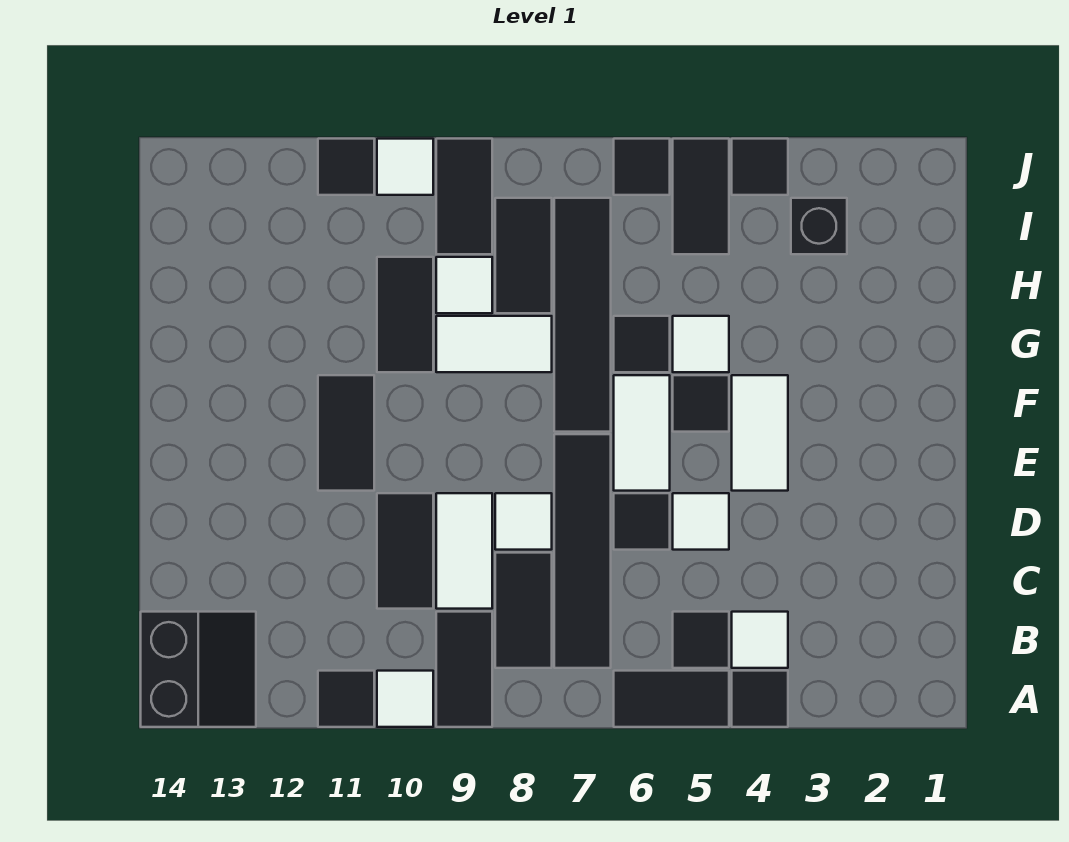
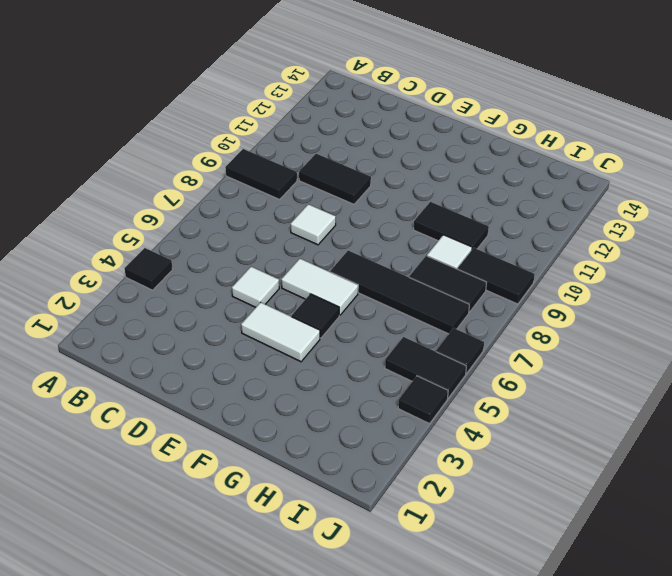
none -> black tile A5:A6 level 1
none -> white tile A10 level 1
none -> black tile A11 level 1
none -> black slope A13:B14 level 1 top 14

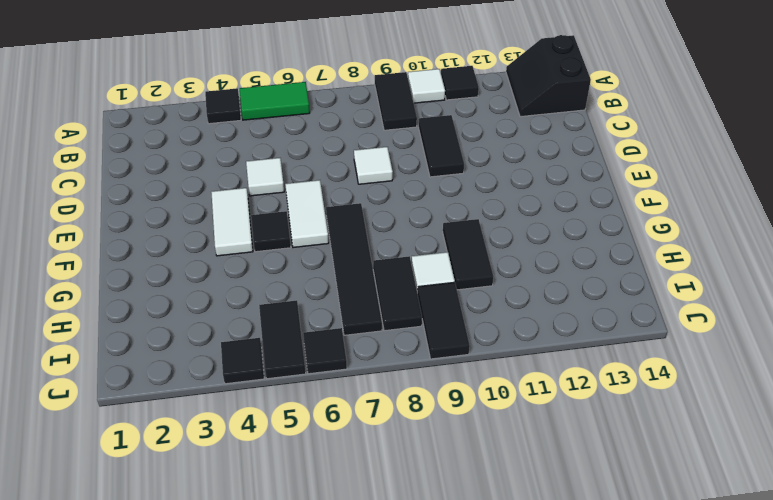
green tile A5:A6 level 1 -> black tile A5:A6 level 1
none -> white tile B4 level 1
none -> black tile B5 level 1
none -> black tile B7:E7 level 1
none -> black tile B8:C8 level 1

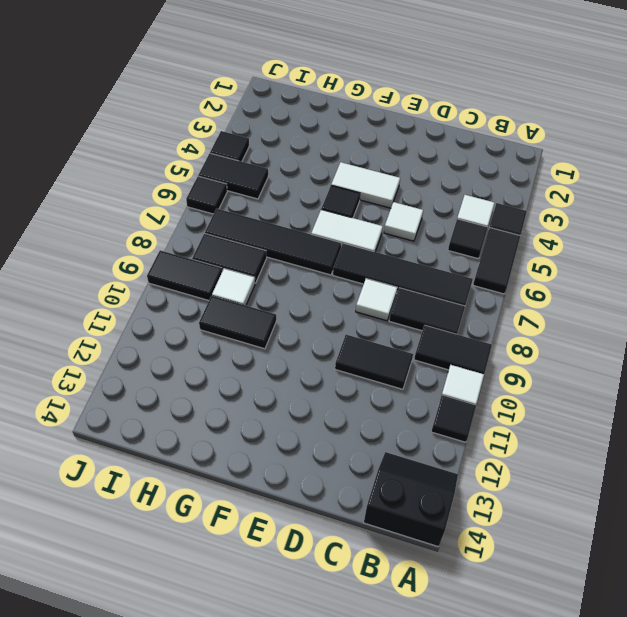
none -> white tile C9:D9 level 1
none -> black tile D6 level 1
none -> black tile E11:F11 level 1
none -> white tile G5 level 1

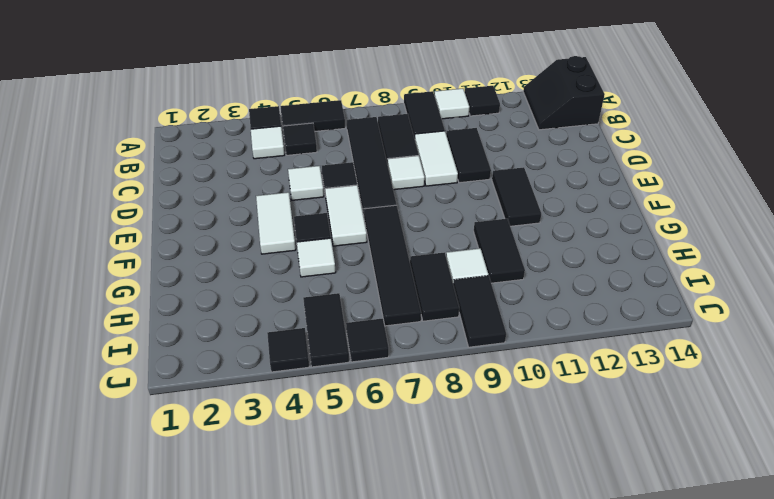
none -> black tile G6 level 1
none -> white tile G8:G9 level 1
none -> black brick I3 level 1
none -> white tile J10 level 1

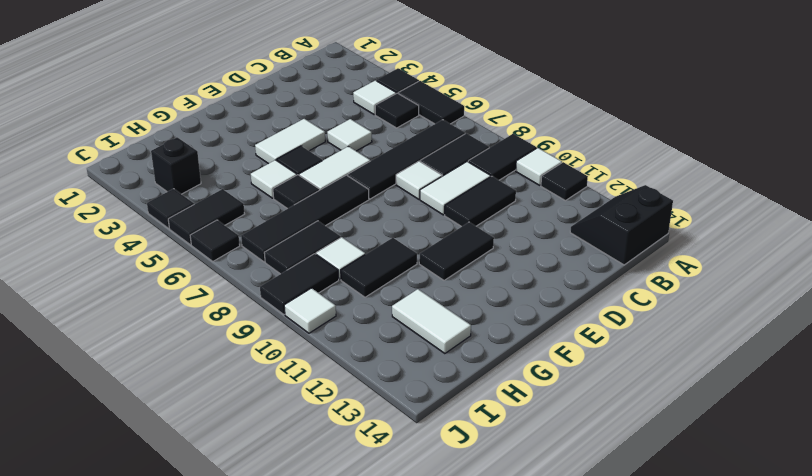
white tile H12:H13 level 1 -> white tile G8:G9 level 1
none -> black tile D6 level 1
none -> black tile J11 level 1

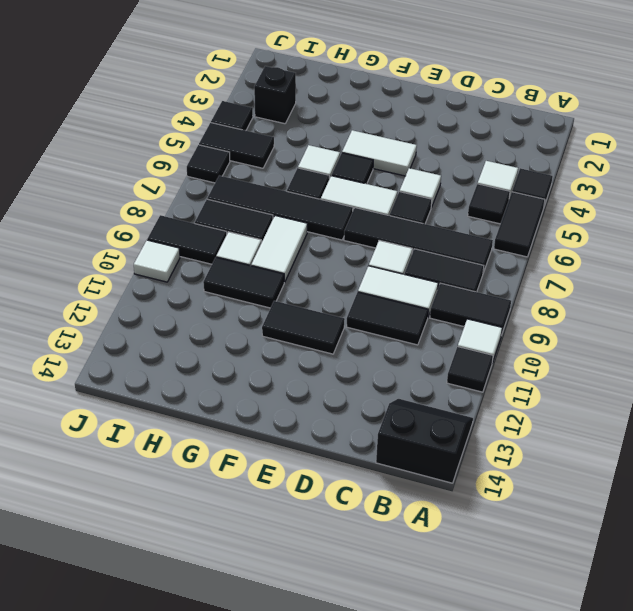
none -> black tile J11 level 1

